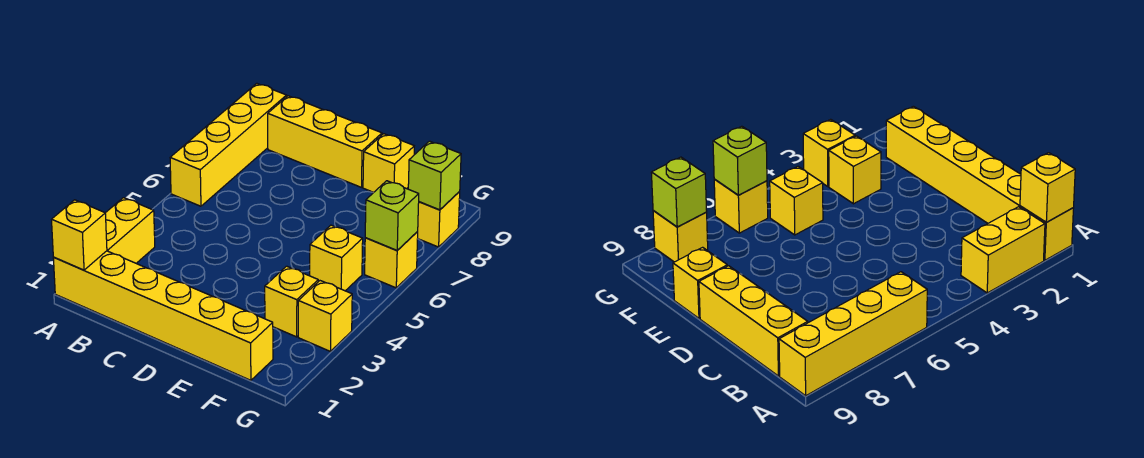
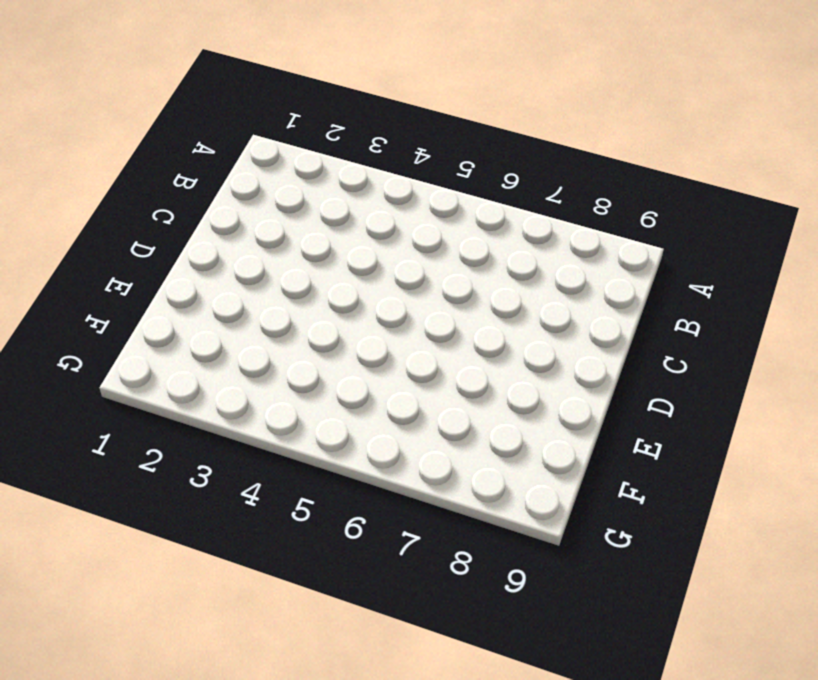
none -> yellow brick A1:F1 level 1
none -> yellow brick A2:A3 level 1
none -> yellow brick A6:A9 level 1

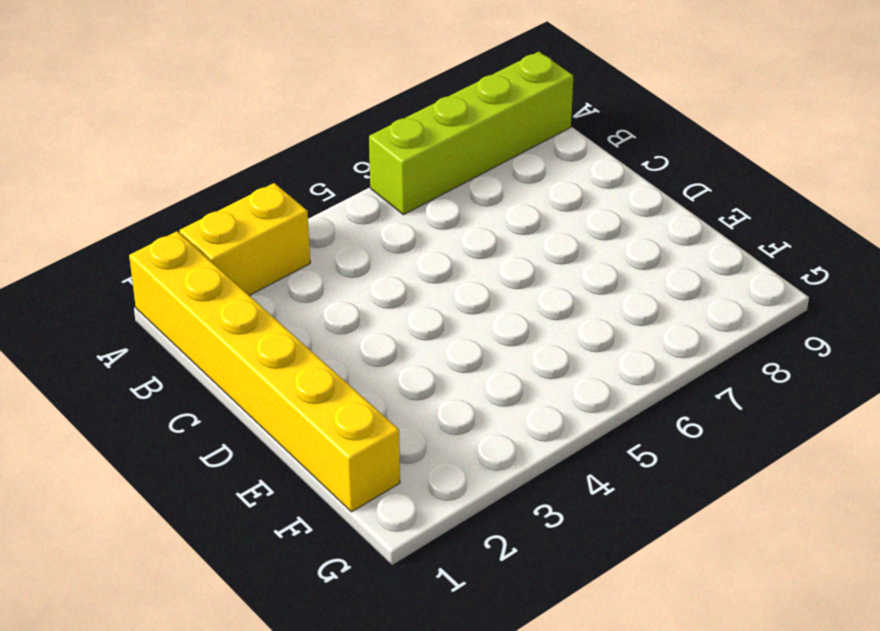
lime brick A6:A9 level 1 -> yellow brick A6:A9 level 1
none -> yellow brick B9:D9 level 1
none -> yellow brick E9 level 1
none -> yellow brick F3 level 1

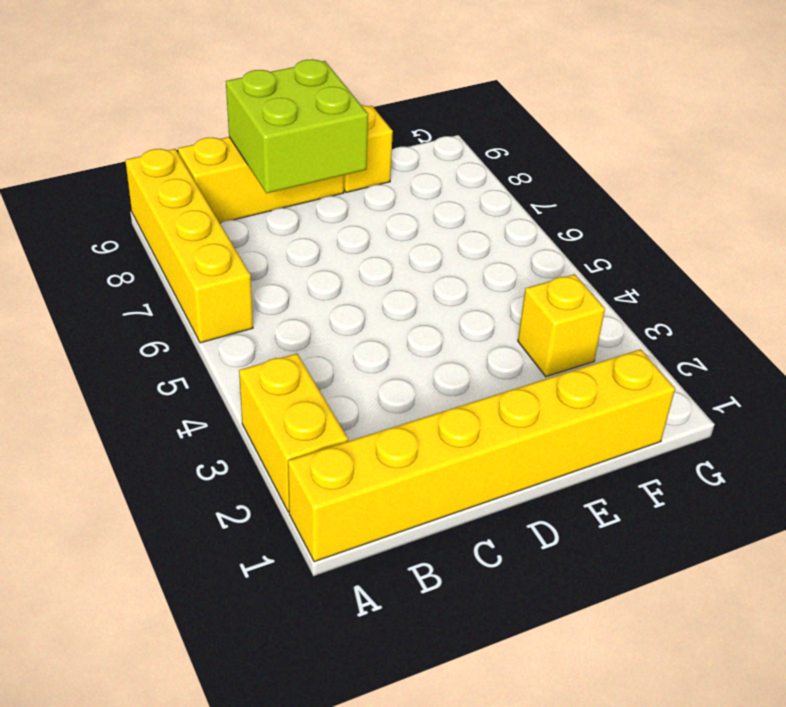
lime brick C8:D9 level 2 -> none
none -> yellow brick F5 level 1
none -> yellow brick G3 level 1
none -> yellow brick G6 level 1

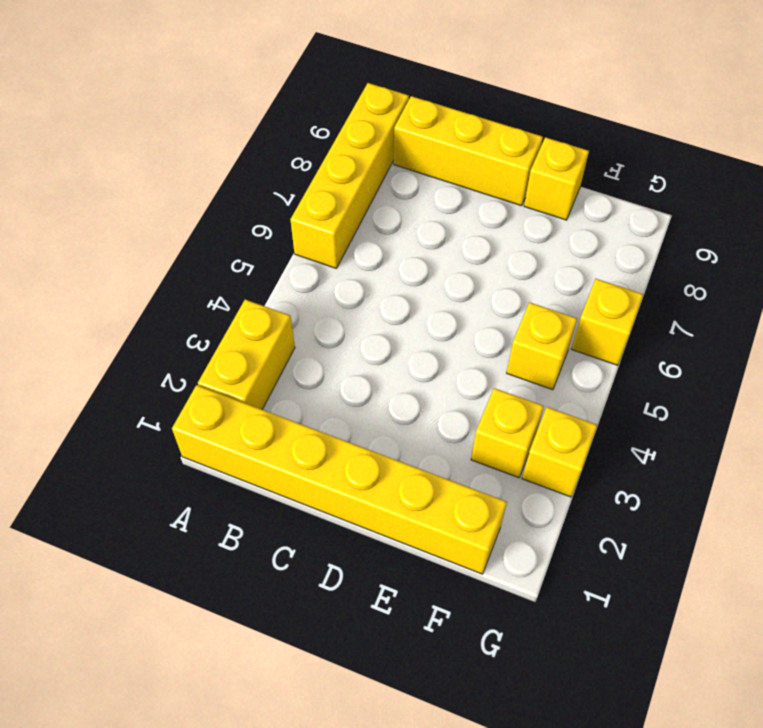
none -> yellow brick G8 level 1
none -> yellow brick A1 level 2
none -> lime brick G6 level 2

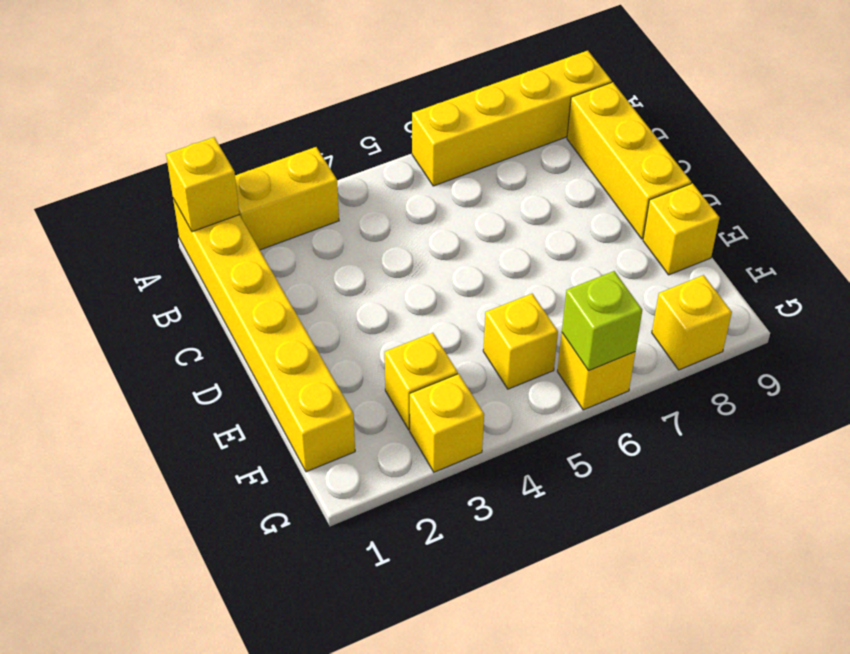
none -> lime brick G8 level 2

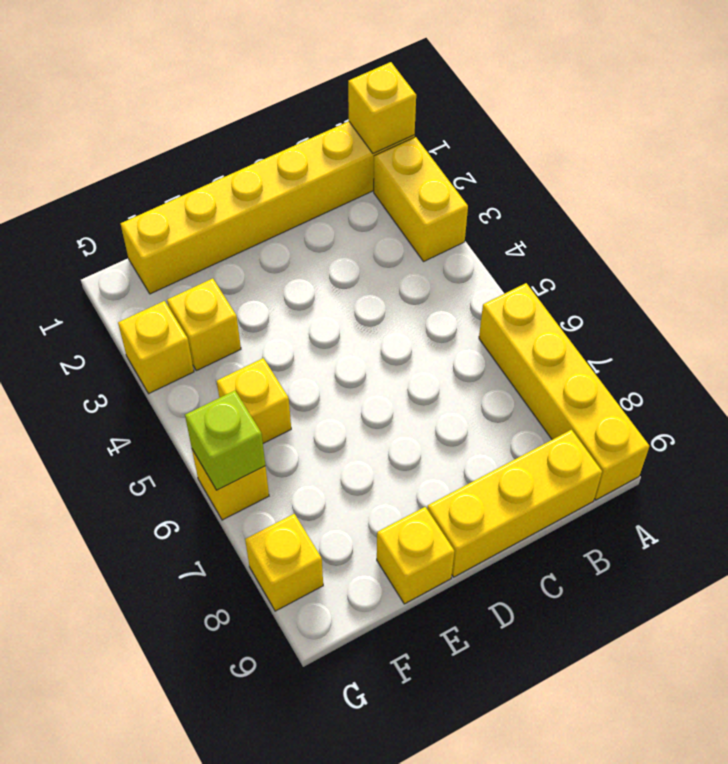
none -> lime brick G8 level 2

